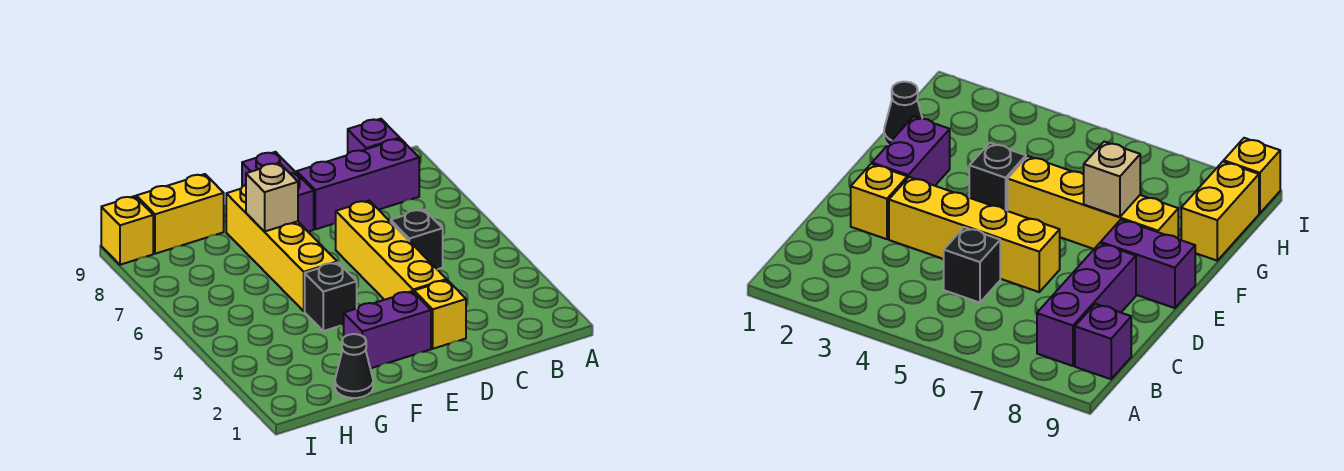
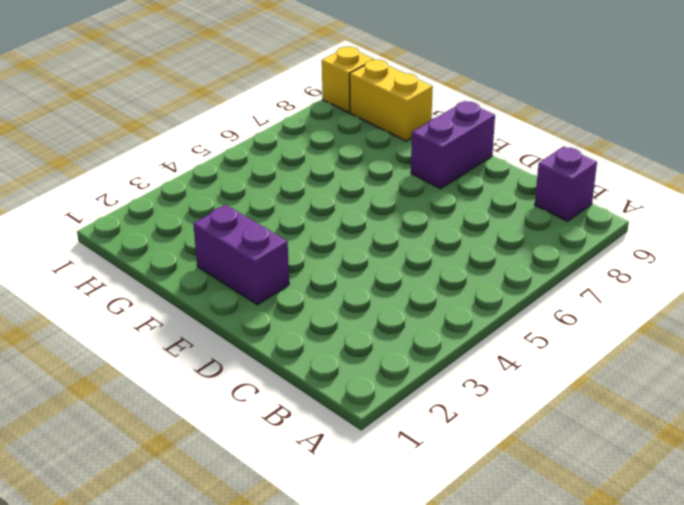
none -> purple brick B8:D8 level 1
none -> black brick C5 level 1
none -> yellow brick D2 level 1

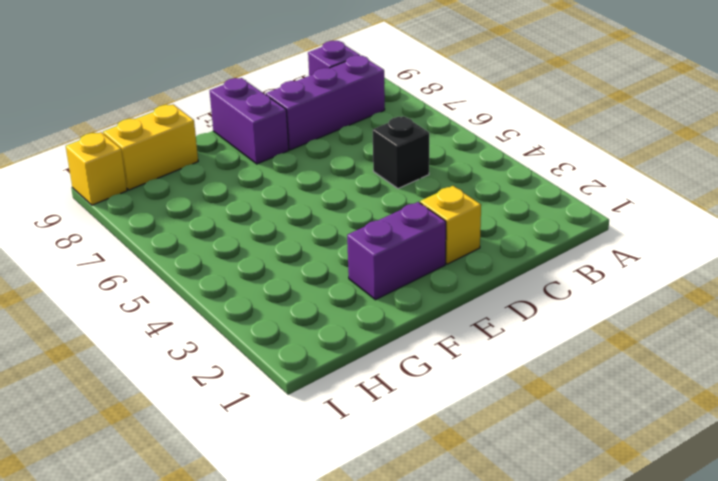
none -> yellow brick D3:D6 level 1
none -> black brick F4 level 1
none -> yellow brick F5:F8 level 1

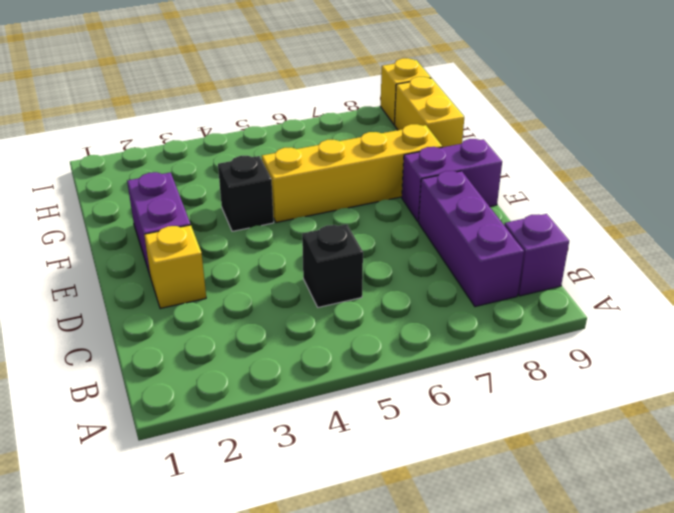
none -> yellow brick D3:D6 level 1
none -> black cone G1 level 1
none -> tan brick F7 level 2

